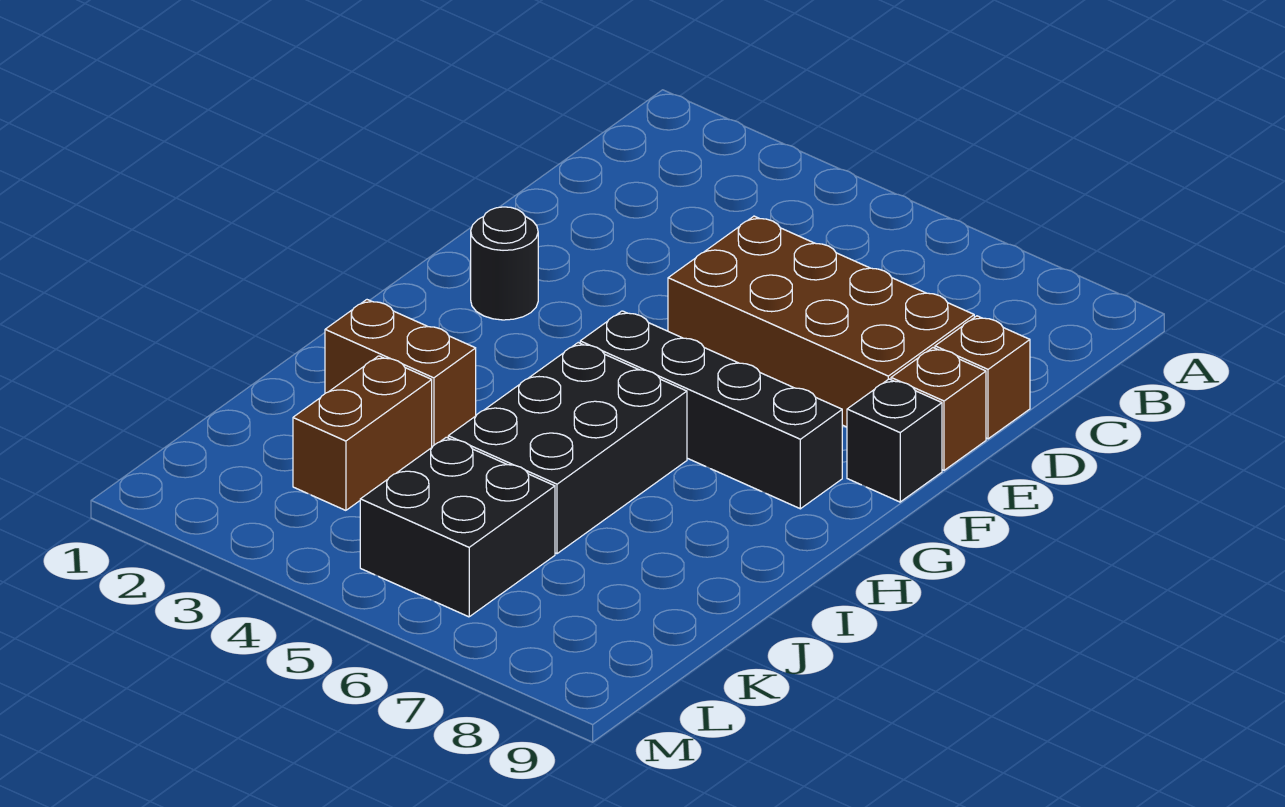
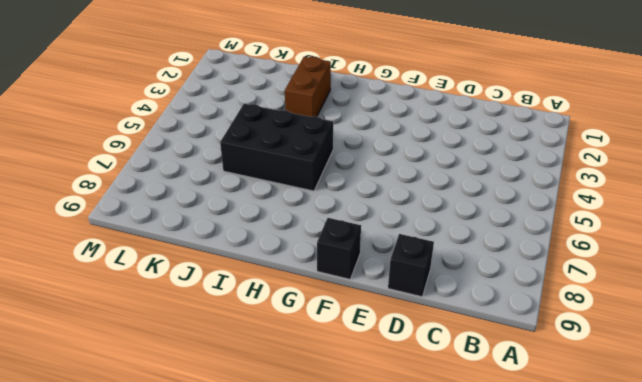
black brick D9 level 1 -> brown brick D9 level 1
none -> brown brick D5:E8 level 1
none -> brown brick E9 level 1

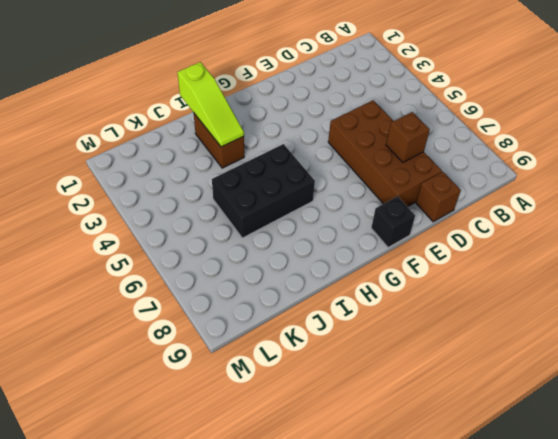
brown brick D7 level 2 -> brown brick E9 level 1
lime slope I1:I3 level 2 top 1 -> none
none -> black round brick F2 level 1
none -> black brick G5:G8 level 1

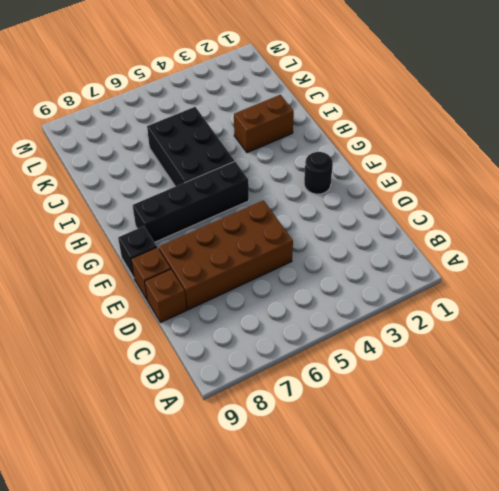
none -> brown brick J3:K3 level 1
none -> black brick K5:L6 level 1

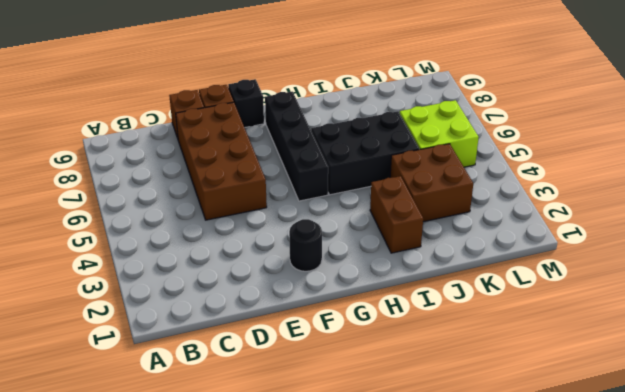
brown brick J3:K4 level 1 -> brown brick J3:K3 level 1
lime brick K5:L6 level 1 -> black brick K5:L6 level 1

